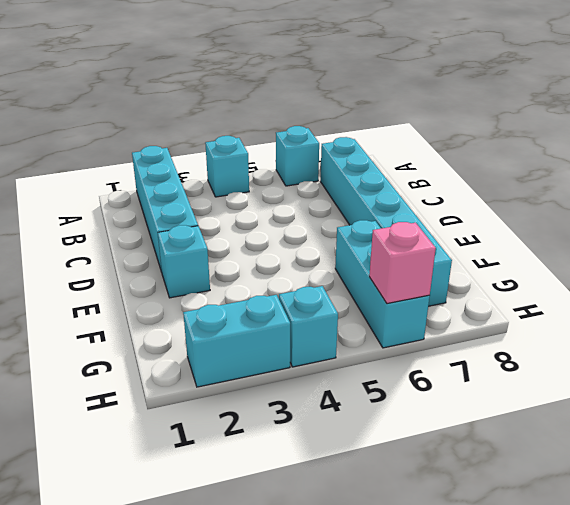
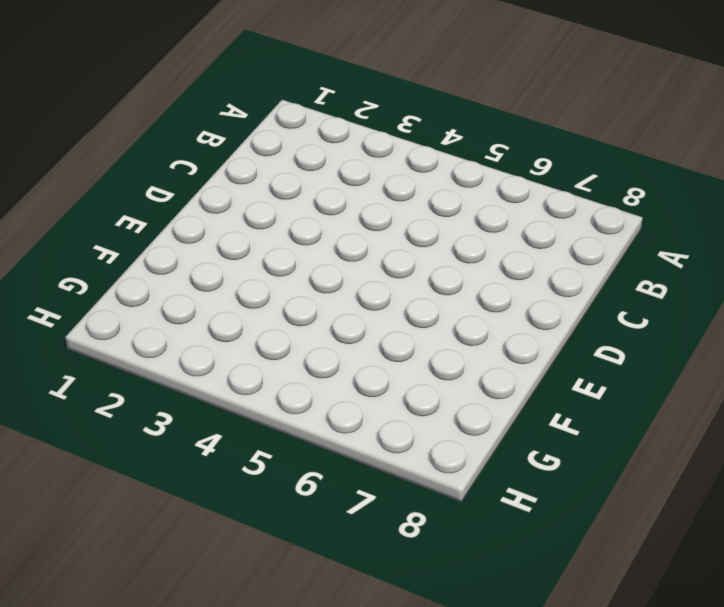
none -> cyan brick A2:D2 level 1
none -> cyan brick A4 level 1

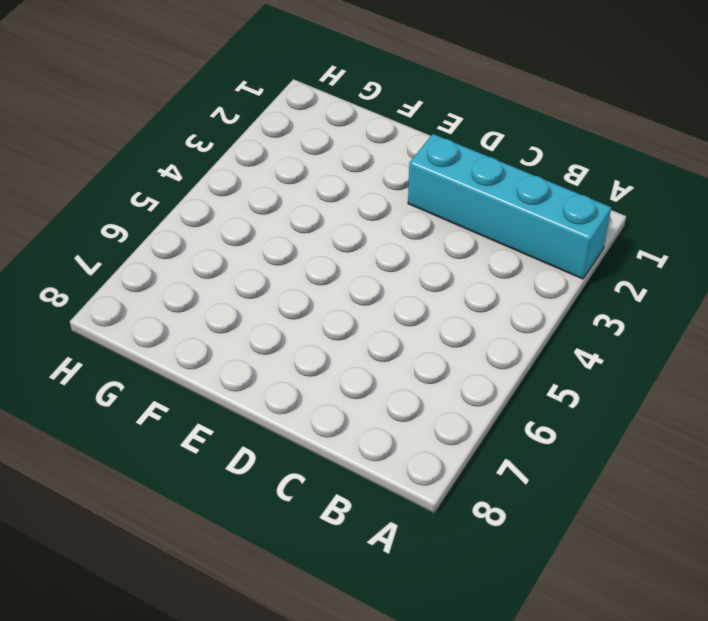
none -> cyan brick A4 level 1
none -> cyan brick A6 level 1

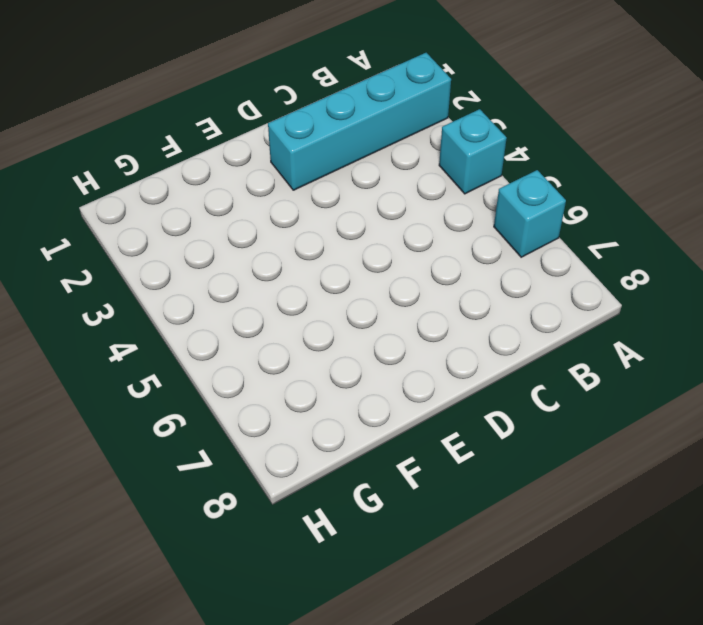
none -> cyan brick B7:G7 level 1
none -> cyan brick E2 level 1

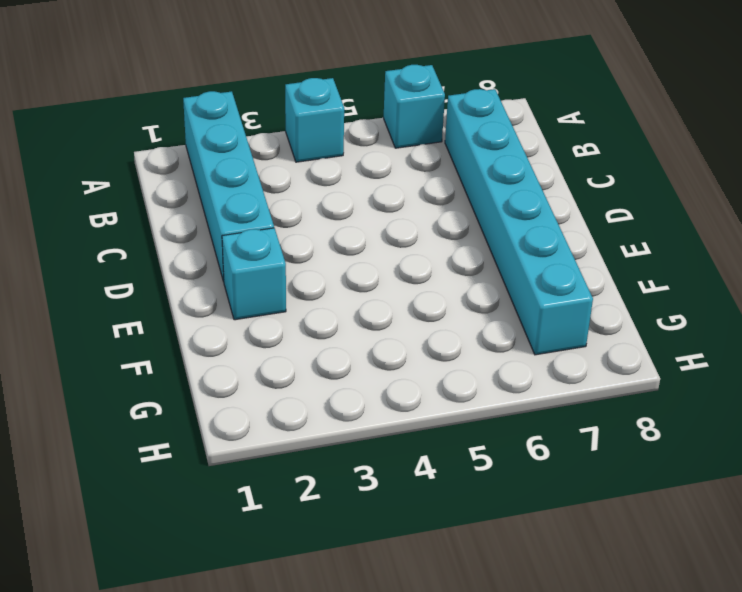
none -> cyan brick F6:H6 level 1
none -> cyan brick H2:H3 level 1

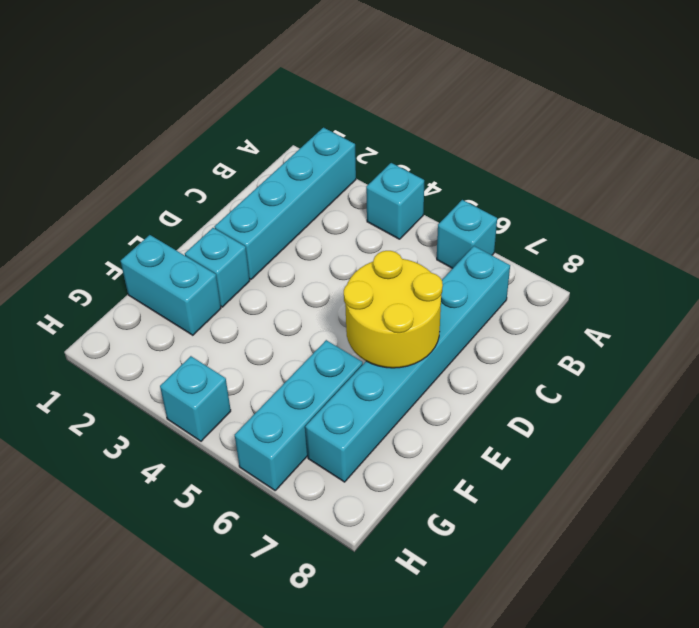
yellow round brick D6:E7 level 2 -> none
cyan brick F1:F2 level 1 -> cyan brick H2:H3 level 1
none -> pink brick H6 level 2

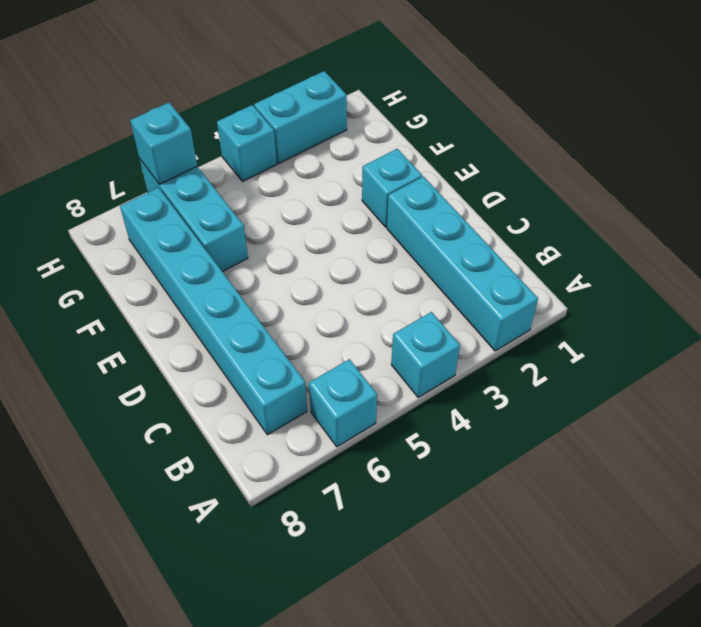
cyan brick H6 level 2 -> pink brick H6 level 2

